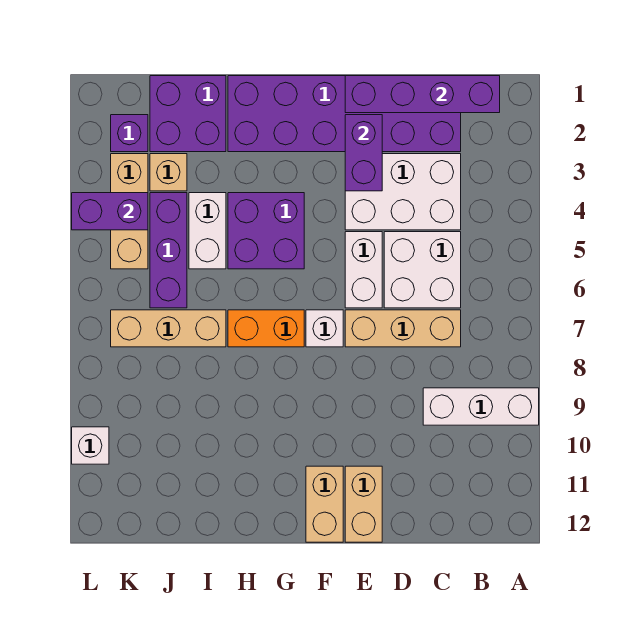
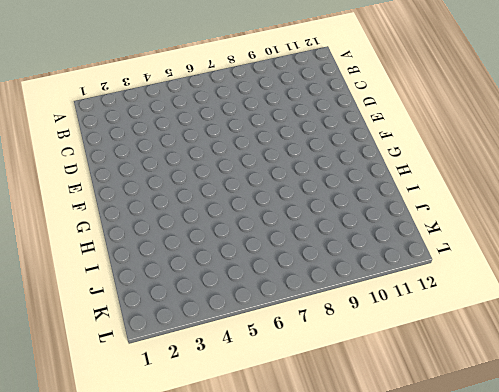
none -> white brick A9:C9 level 1
none -> purple brick C1:H2 level 1
none -> white brick C3:E4 level 1

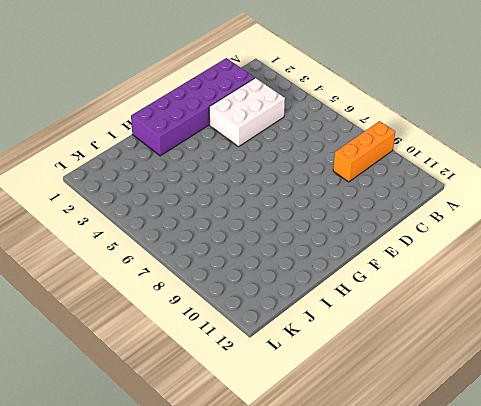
orange brick A9:C9 level 1 -> white brick A9:C9 level 1
none -> white brick C5:D6 level 1
none -> tan brick C7:E7 level 1
none -> white brick E5:E6 level 1

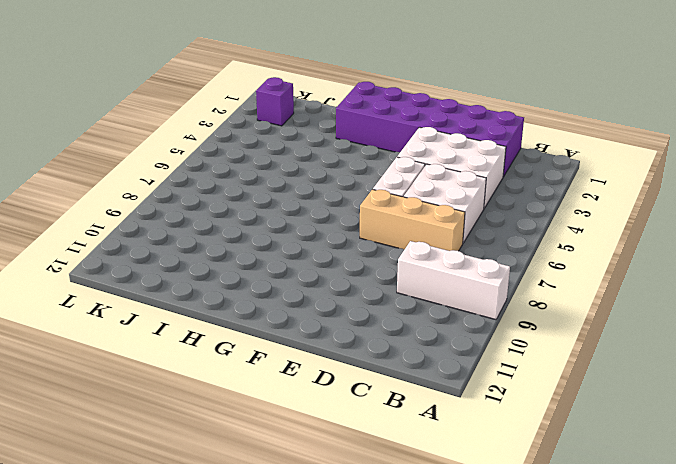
none -> tan brick E11:E12 level 1
none -> white brick F7 level 1
none -> tan brick F11:F12 level 1

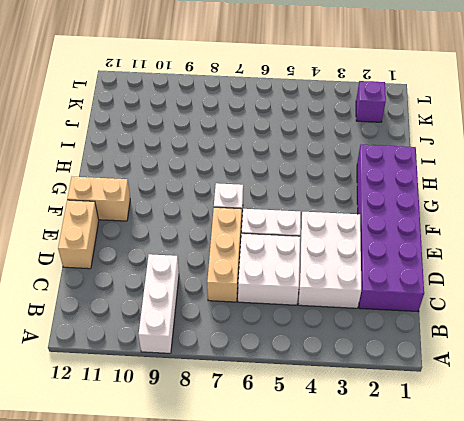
tan brick D12:E12 level 1 -> tan brick E11:E12 level 1
none -> purple brick G4:H5 level 1
none -> orange brick G7:H7 level 1
none -> purple brick I1:J2 level 1

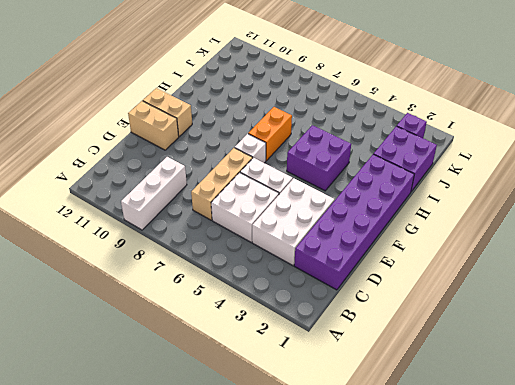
none -> white brick I4:I5 level 1
none -> tan brick I7:K7 level 1
none -> tan brick J3 level 1

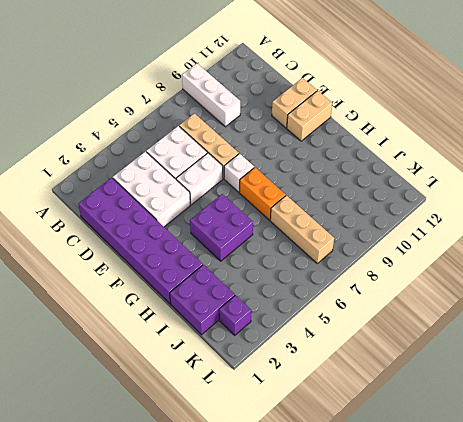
none -> white brick I4:I5 level 1
none -> tan brick J3 level 1
none -> purple brick J4:J6 level 1

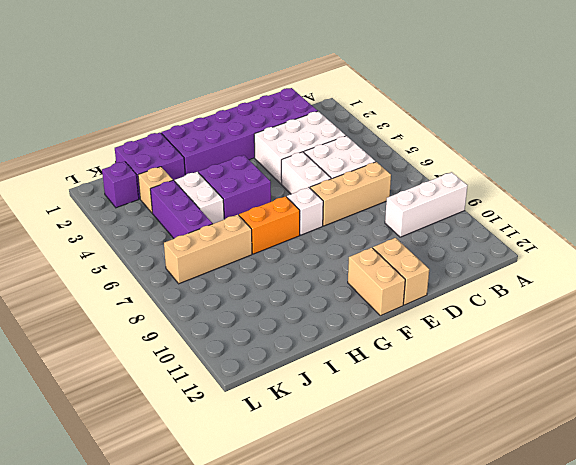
none -> tan brick K3:K5 level 1
none -> white brick L10 level 1
none -> purple brick B1:E1 level 2

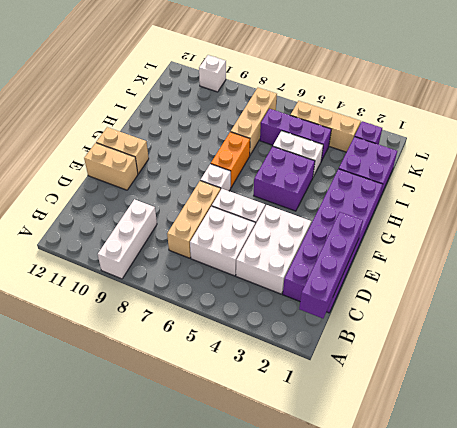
none -> tan brick J3 level 1
none -> purple brick E2:E3 level 2
none -> purple brick K4:L4 level 2

